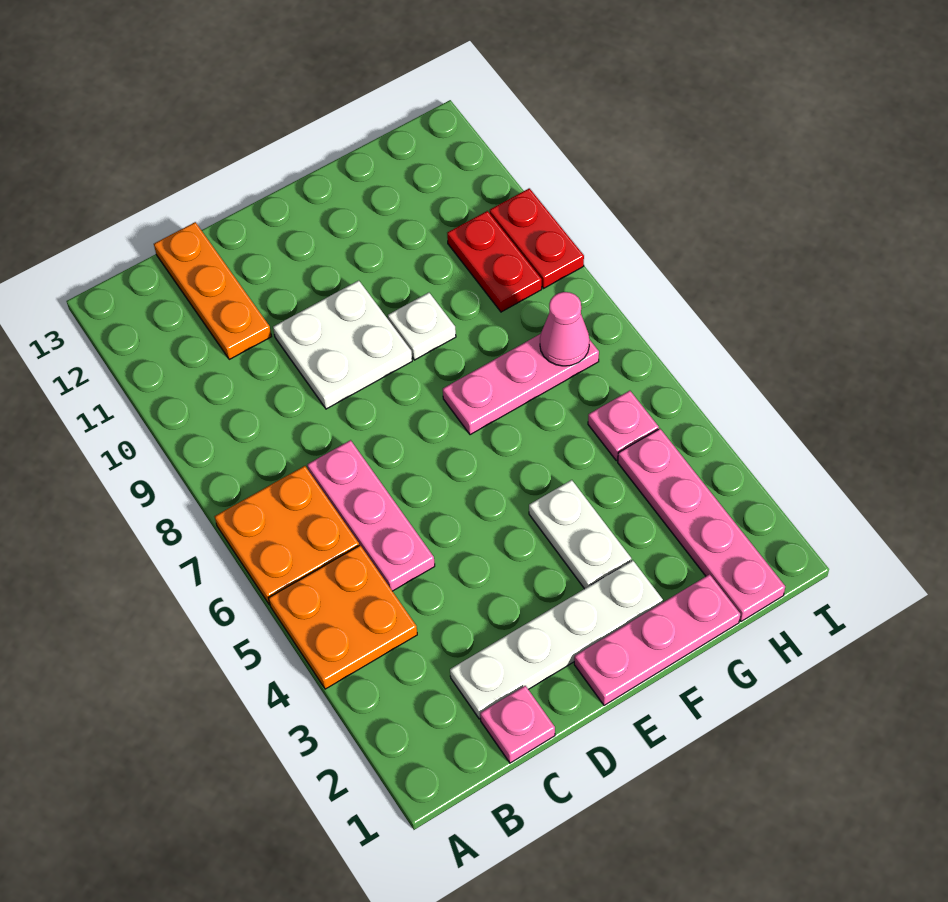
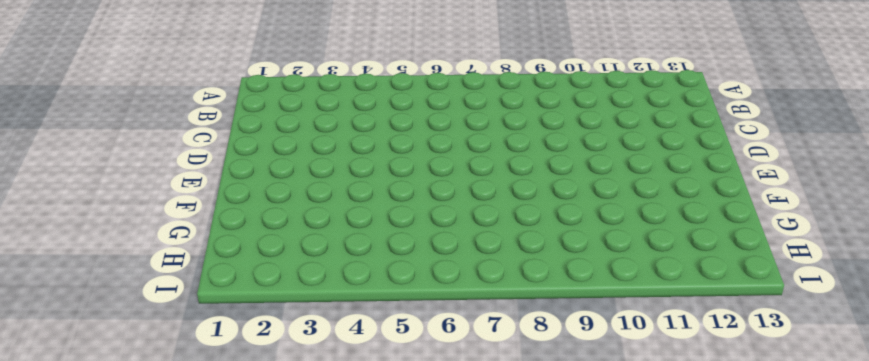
none -> orange plate A4:B5 level 1
none -> orange plate A6:B7 level 1
none -> pink plate C1 level 1

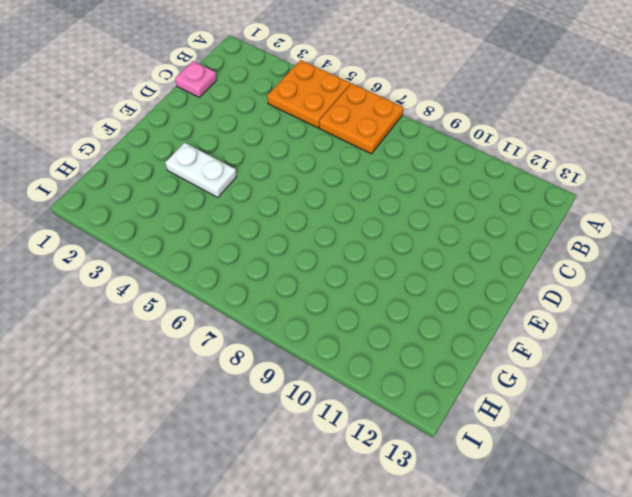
none -> white plate C2:F2 level 1
none -> pink plate C5:C7 level 1
none -> orange plate C11:C13 level 1

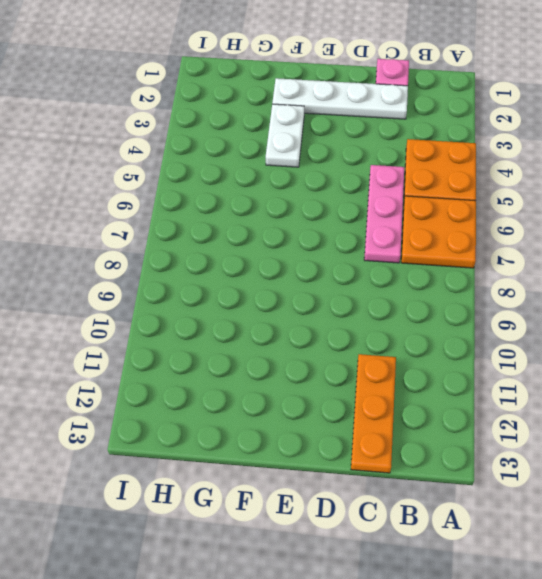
none -> white plate D9:E10 level 1
none -> pink plate E1:G1 level 1
none -> pink plate F7:H7 level 1

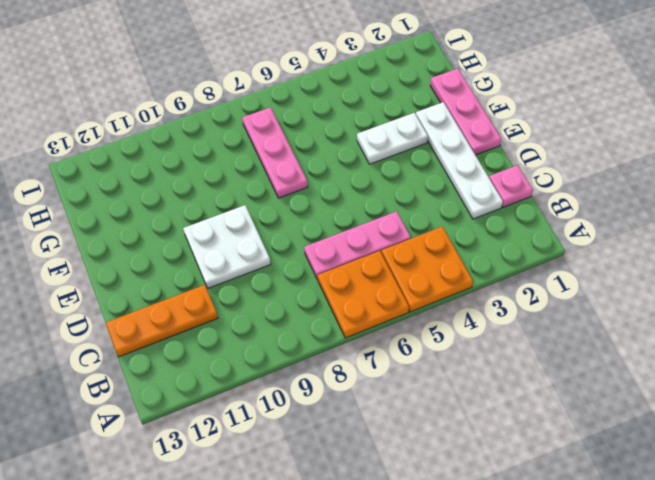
none -> white plate F9 level 1
none -> pink plate H1:H4 level 1
none -> pink plate H5 level 1

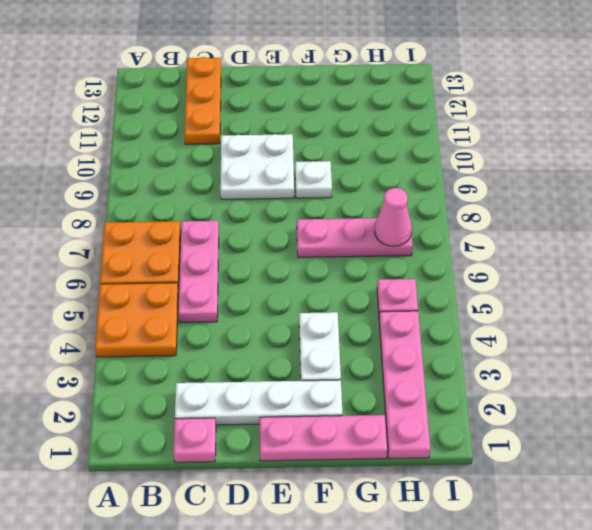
none -> red plate H9:H10 level 1
none -> red plate I9:I10 level 1

